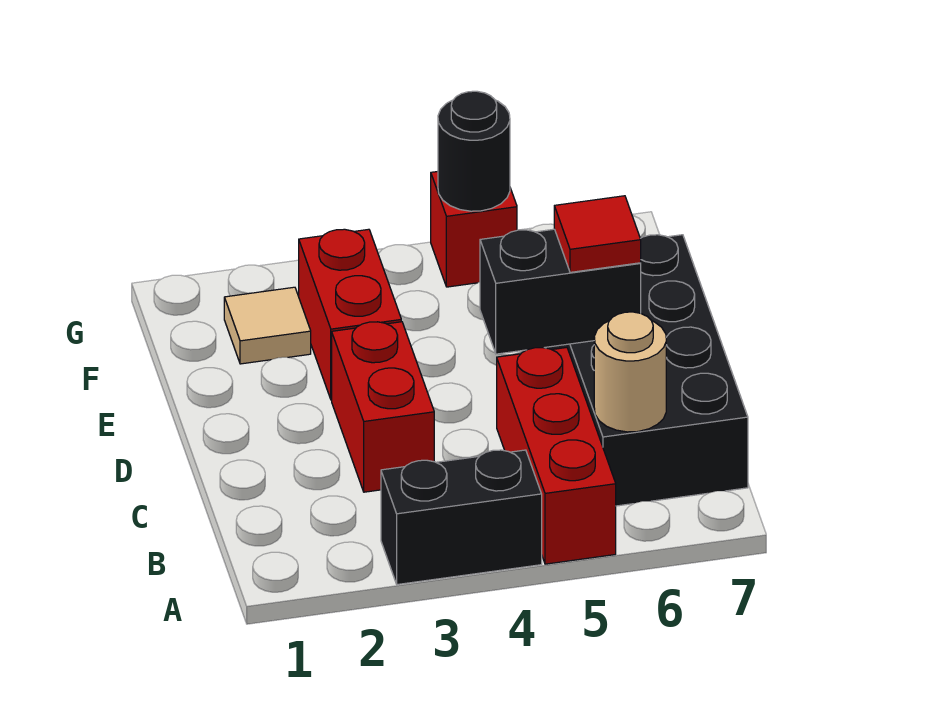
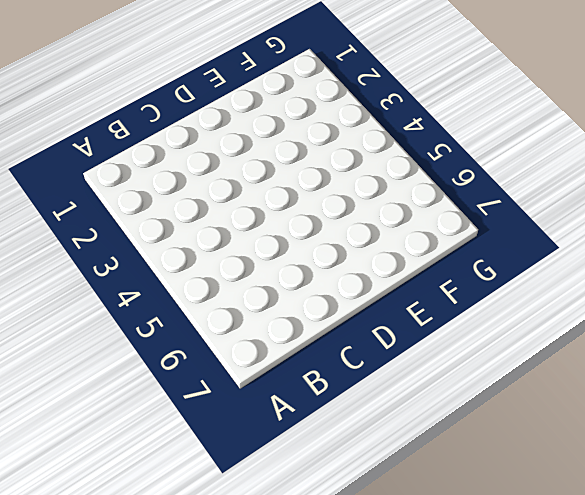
none -> black brick A3:A4 level 1
none -> red brick A5:C5 level 1

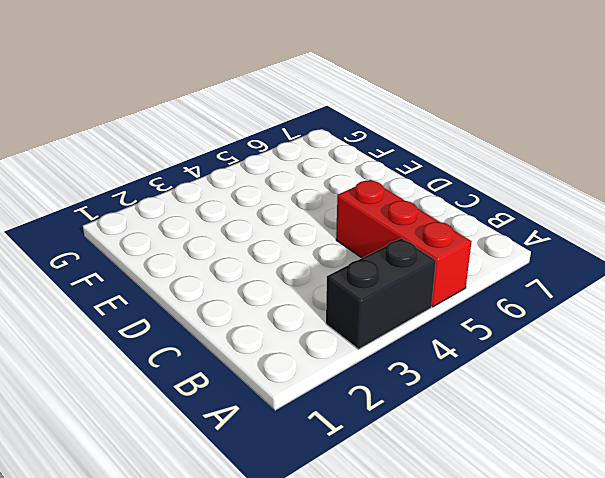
none -> black brick B6:E7 level 1
none -> red brick C3:D3 level 1

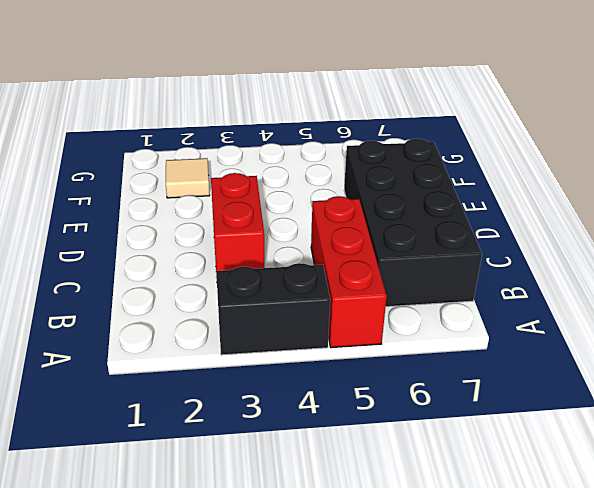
none -> red brick E3:F3 level 1
none -> red brick G5 level 1

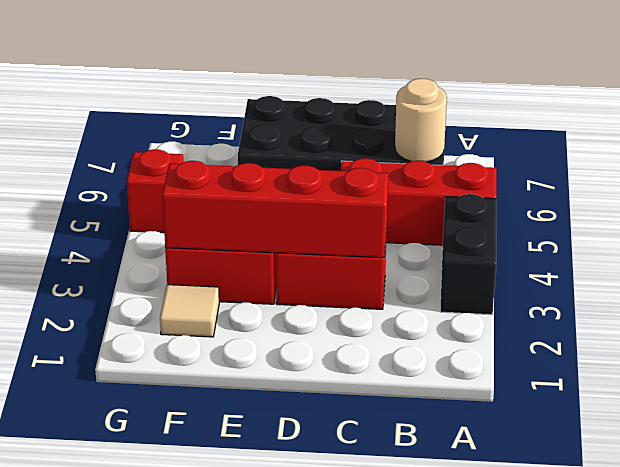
red brick C3:F3 level 2 -> none
none -> black brick D5:D6 level 2
none -> black round brick G5 level 2

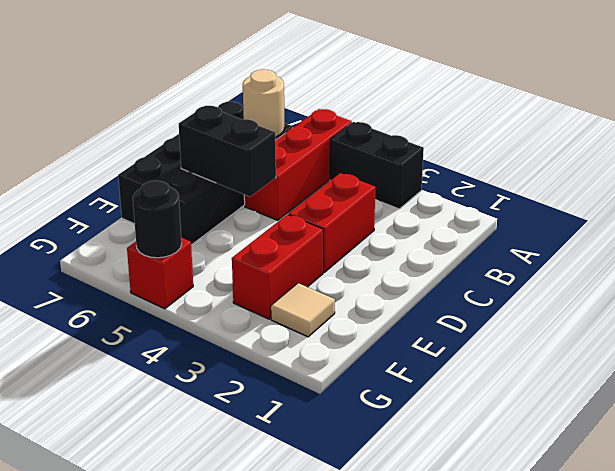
none -> red tile D6 level 3

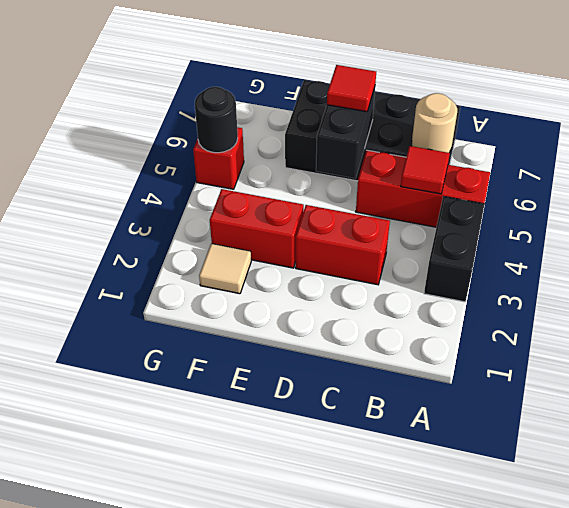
red tile B5 level 2 -> none

